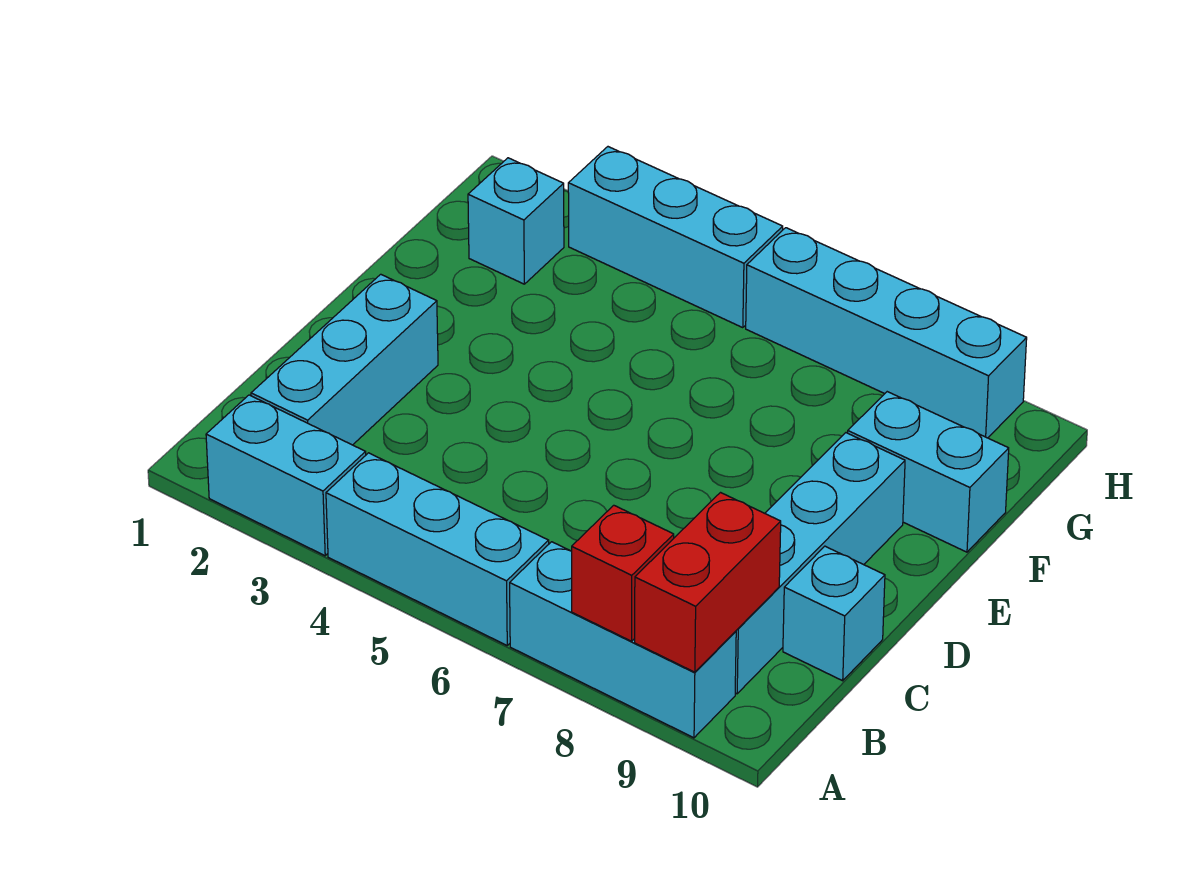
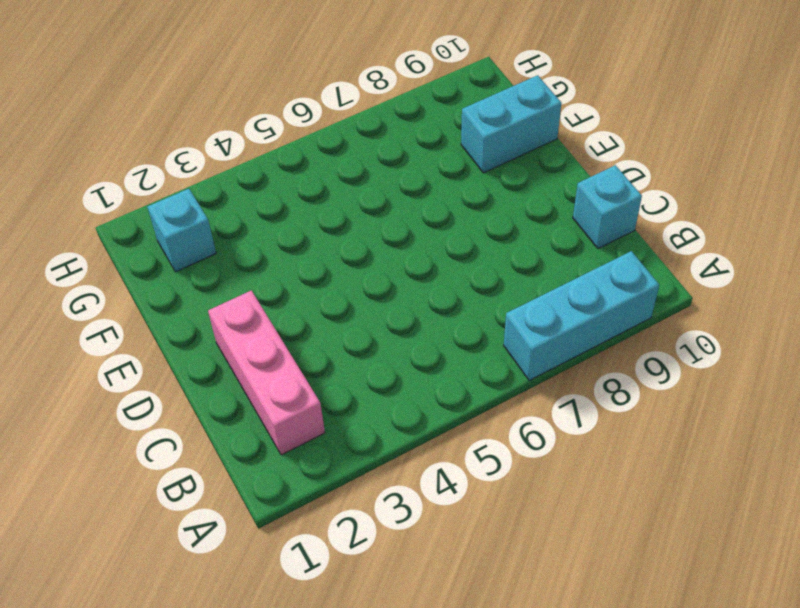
pink brick B2:D2 level 1 -> cyan brick B2:D2 level 1
none -> cyan brick A2:A3 level 1
none -> cyan brick A4:A6 level 1
none -> cyan brick B9:E9 level 1

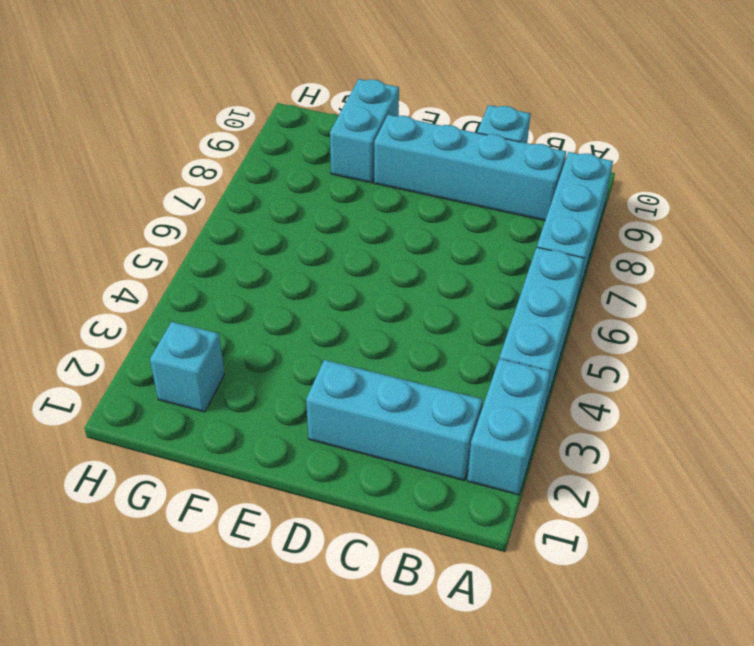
none -> cyan brick H3:H5 level 1
none -> cyan brick H6:H9 level 1
none -> red brick A8 level 2

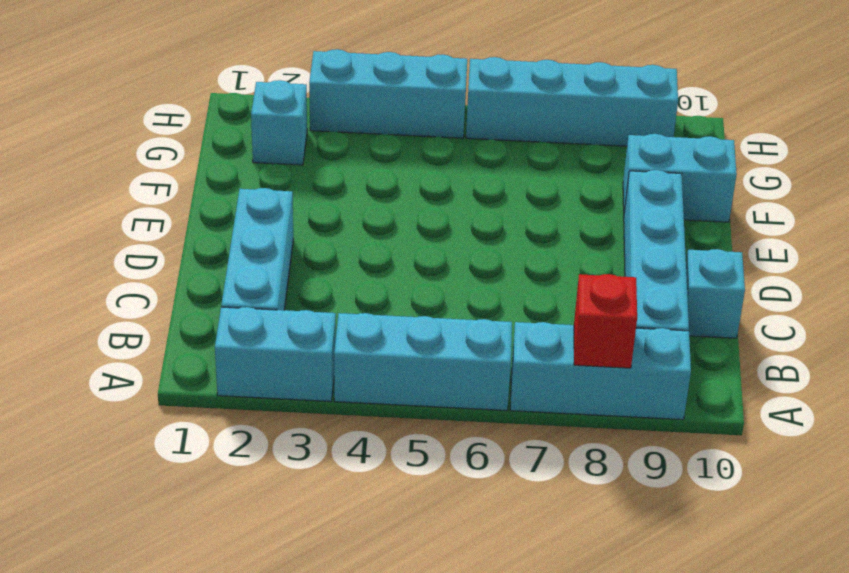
none -> red brick A9:B9 level 2

